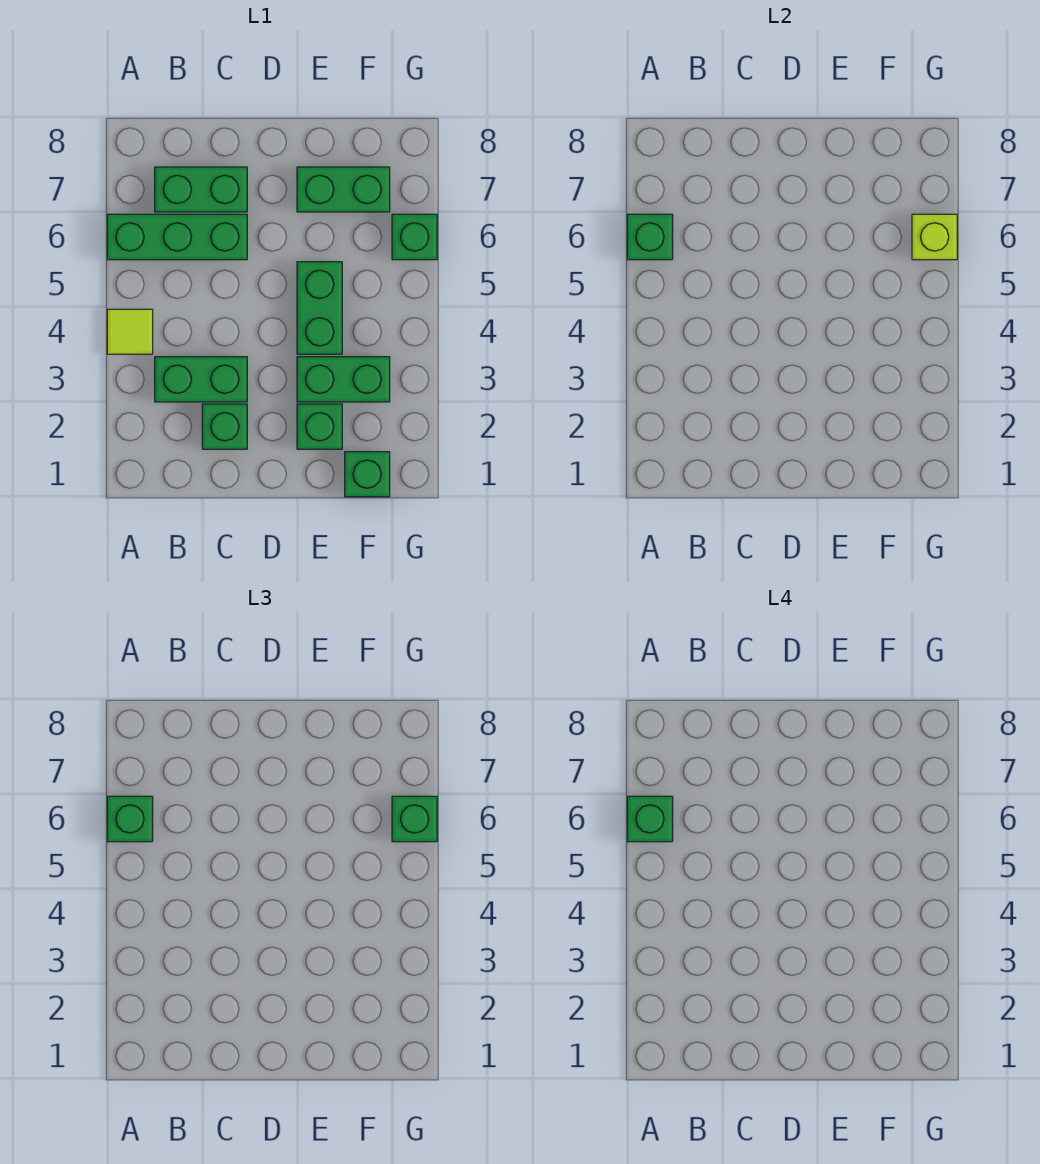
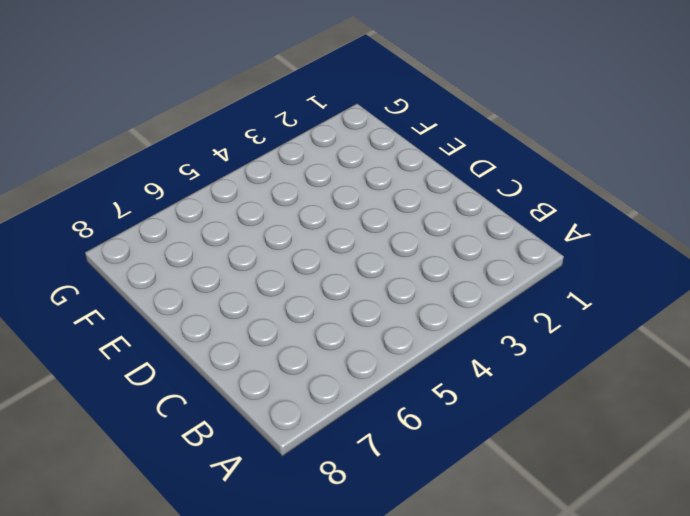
none -> lime tile A4 level 1
none -> green brick A6:C6 level 1
none -> green brick B3:C3 level 1

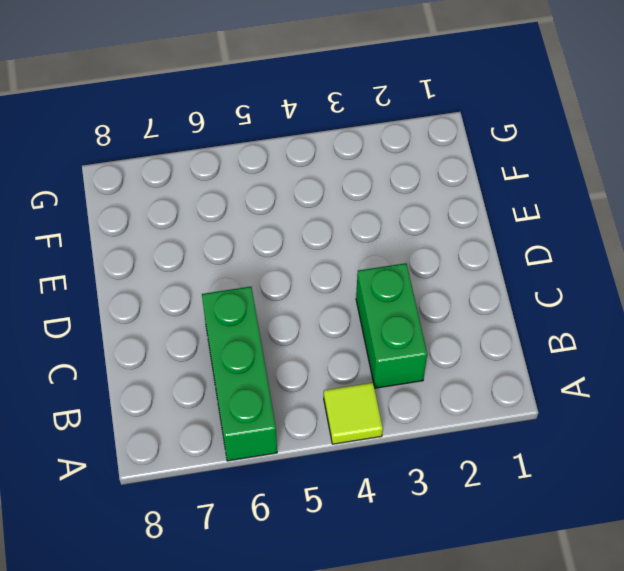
none -> green brick B7:C7 level 1
none -> green brick C2 level 1
none -> green brick E2 level 1

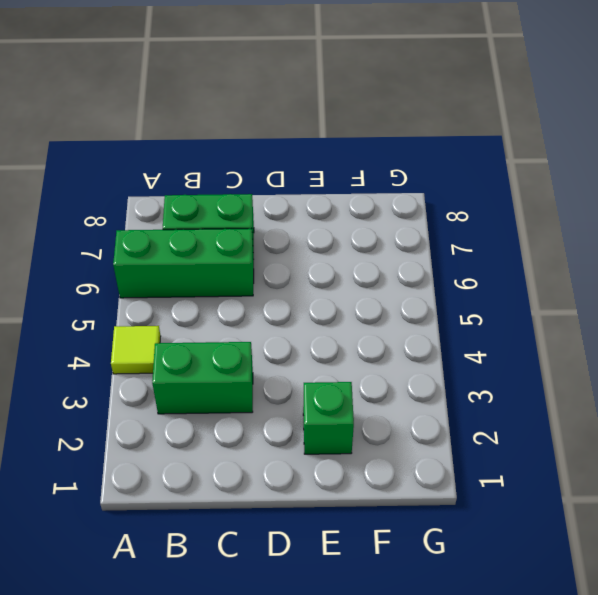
none -> green brick C2 level 1
none -> green brick E3:F3 level 1
none -> green brick E4:E5 level 1

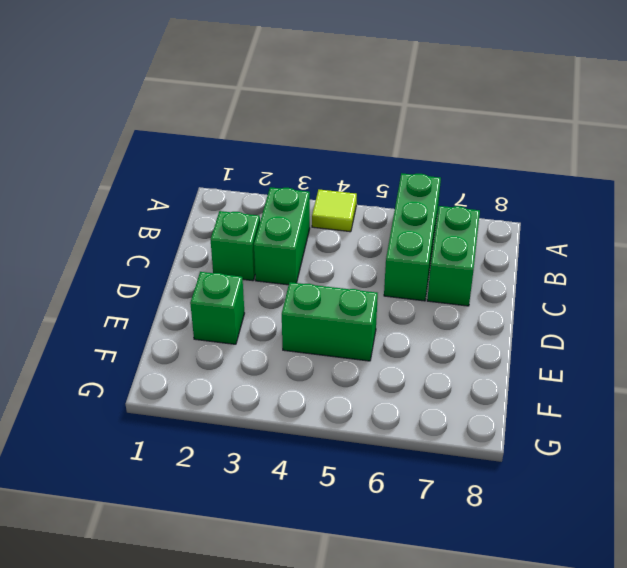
none -> green brick E3:F3 level 1
none -> green brick E7:F7 level 1
none -> green brick F1 level 1

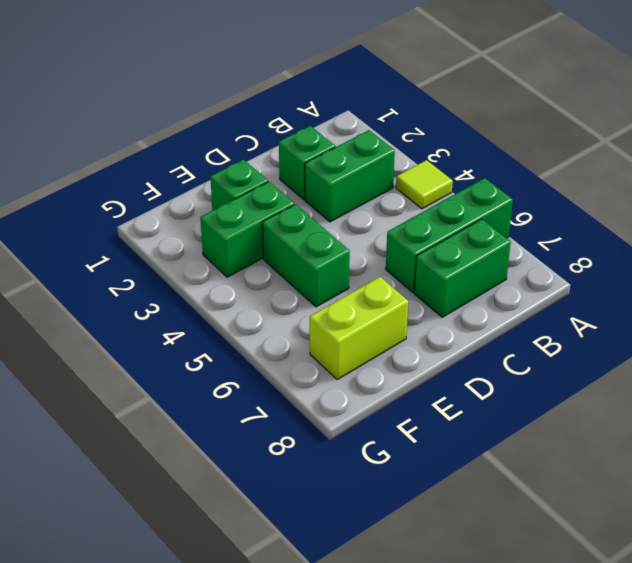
lime brick E7:F7 level 1 -> green brick E7:F7 level 1
none -> green brick F1 level 1
none -> green brick G6 level 1
none -> green brick A6 level 2

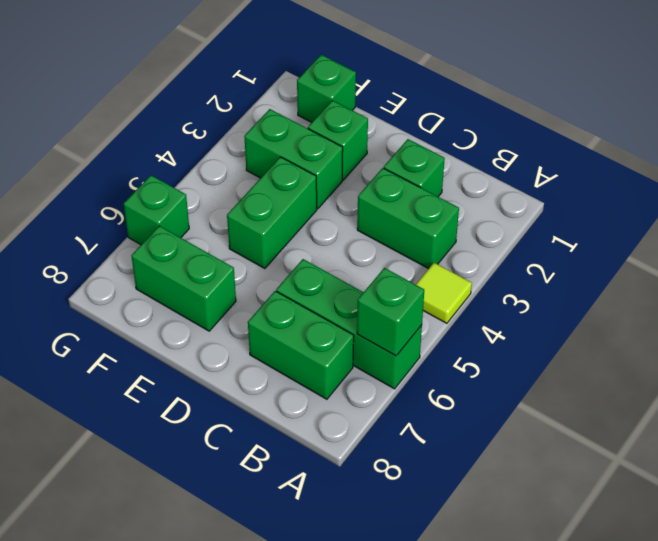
none -> lime brick G6 level 2
none -> green brick A6 level 3
none -> green brick G6 level 3

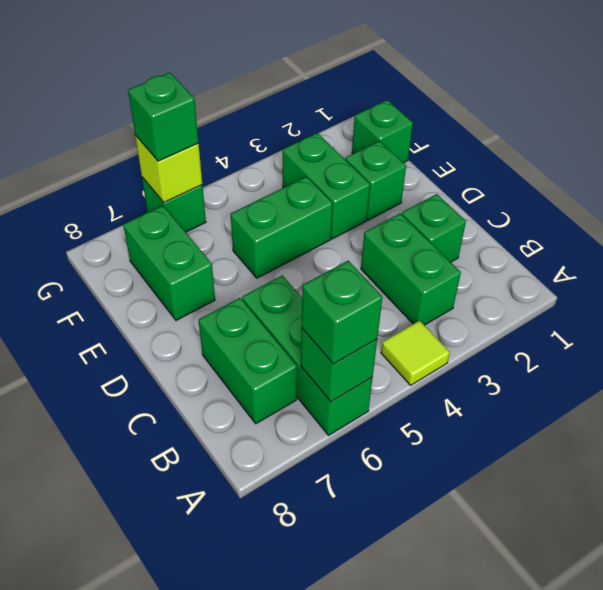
none -> green brick A6 level 4

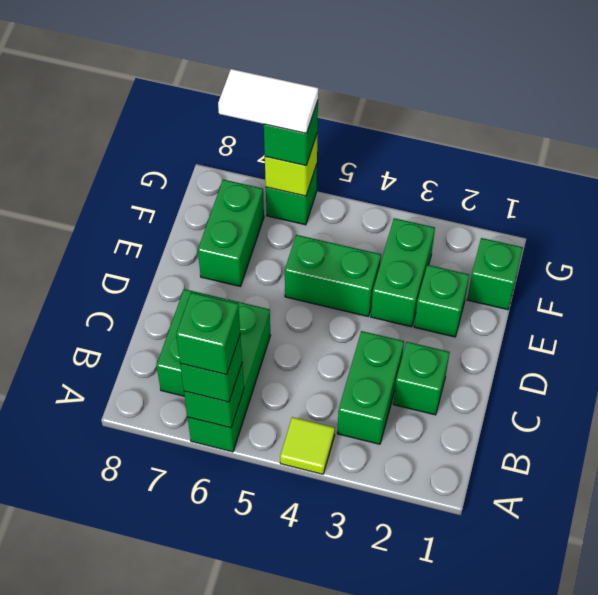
white tile G6:G7 level 4 -> none

